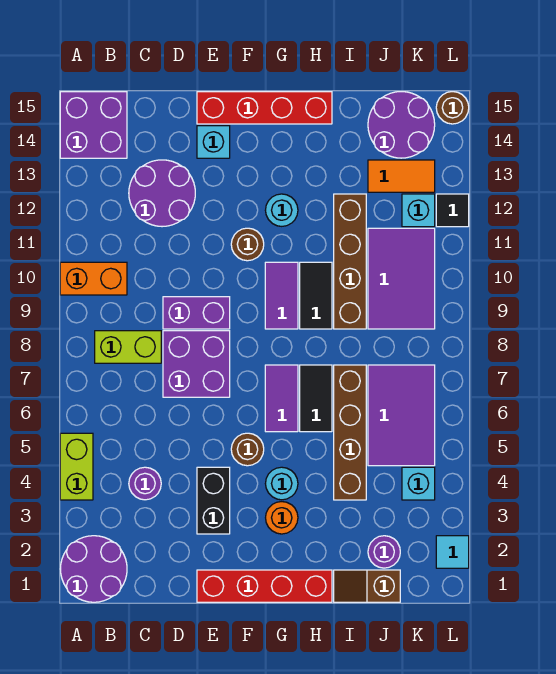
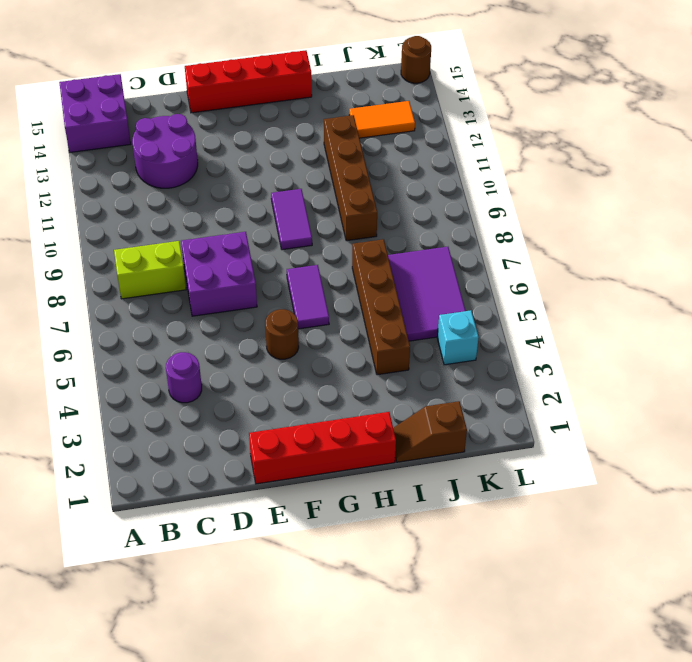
none -> purple round brick A1:B2 level 1
none -> lime brick A4:A5 level 1
none -> orange brick A10:B10 level 1
none -> purple brick D9:E9 level 1

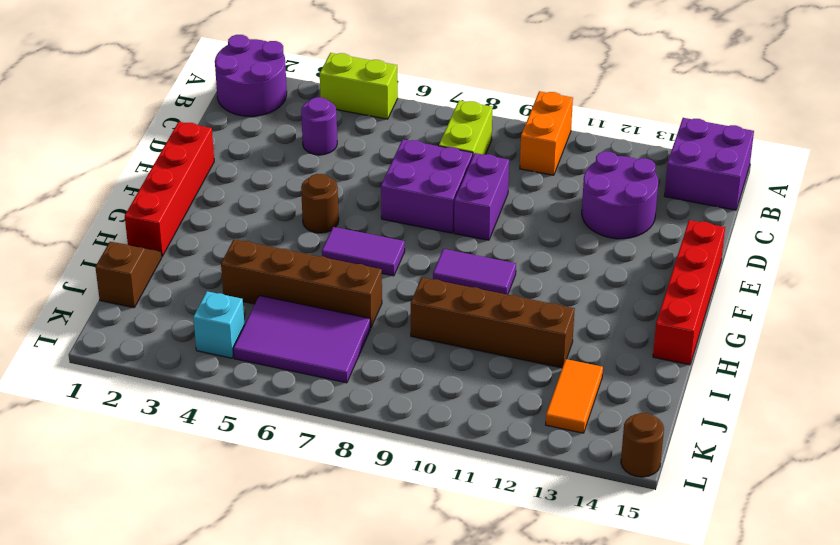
none -> black brick E3:E4 level 1
none -> cyan brick E14 level 1
none -> brown round brick F11 level 1
none -> orange round brick G3 level 1

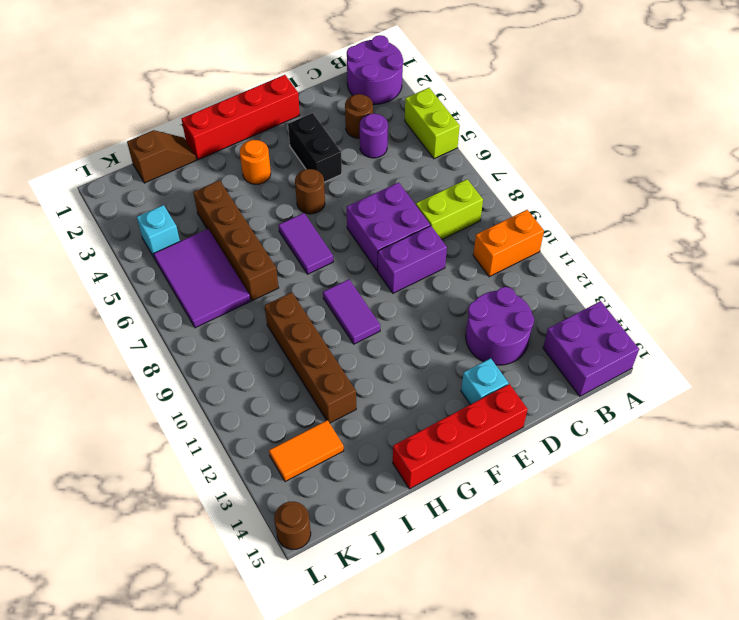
brown round brick C3 level 1 -> brown round brick F11 level 1
none -> cyan round brick G4 level 1
none -> cyan round brick G12 level 1
none -> black tile H6:H7 level 1
none -> black tile H9:H10 level 1

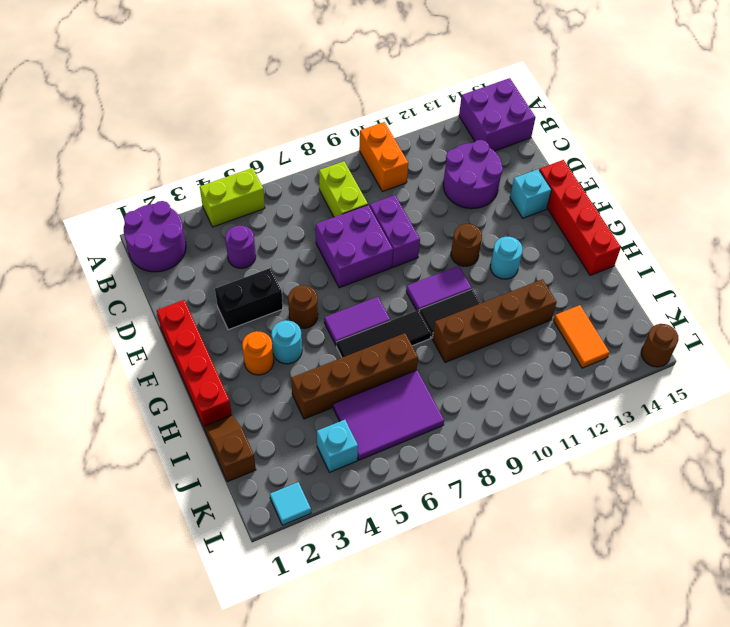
black tile H6:H8 level 1 -> black tile H6:H7 level 1
none -> purple round brick J2 level 1
none -> purple tile J9:K11 level 1
none -> purple round brick J14:K15 level 1
none -> cyan brick K12 level 1

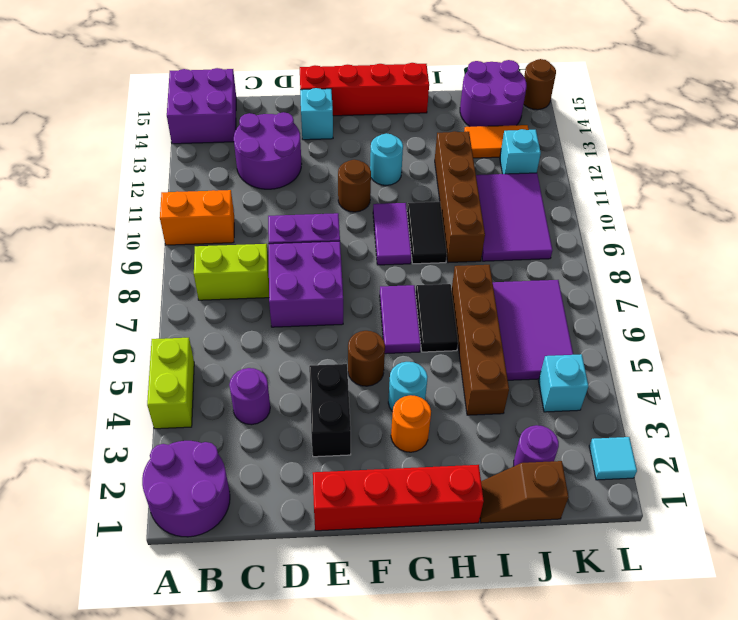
none -> black tile L12 level 1

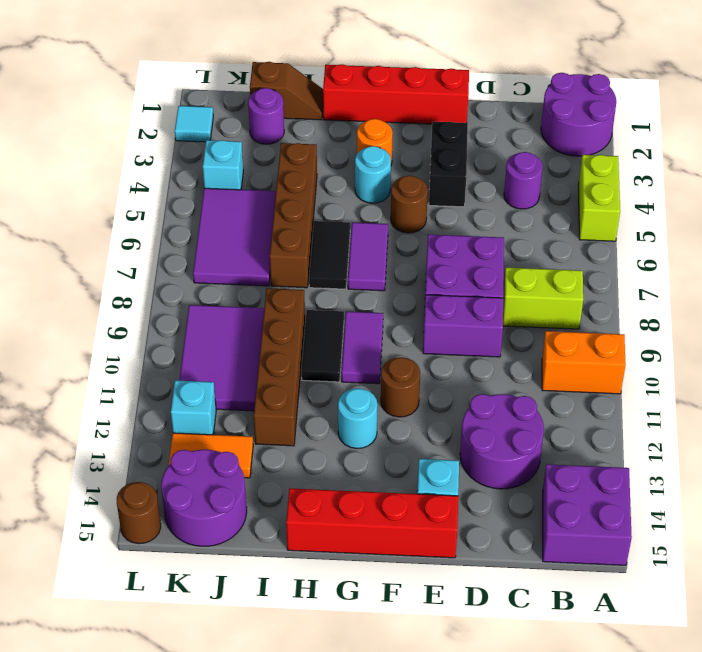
none -> black tile L12 level 1

